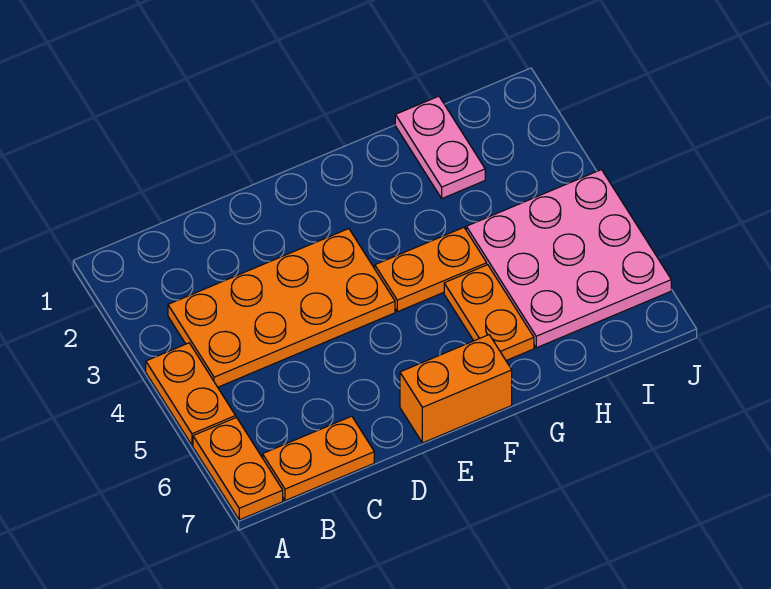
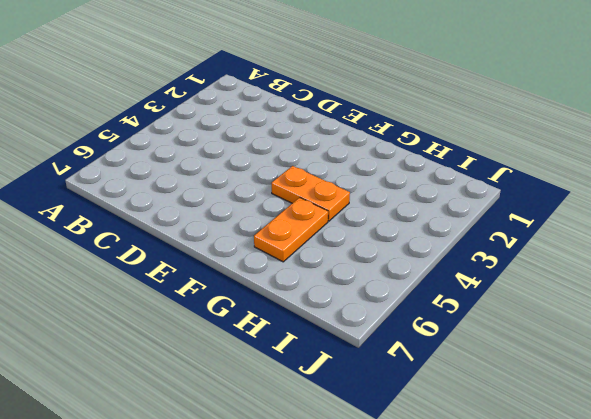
none -> orange plate A4:A5 level 1
none -> orange plate A6:A7 level 1

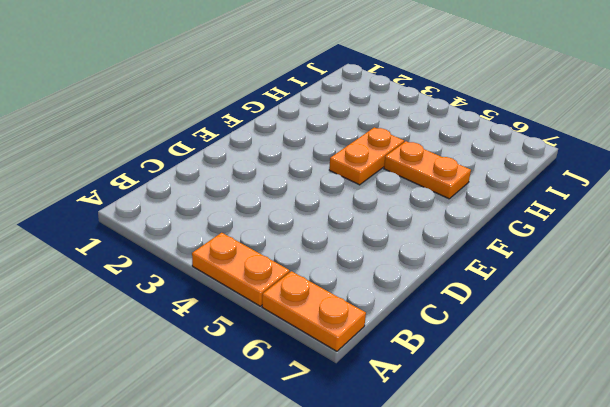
none -> orange plate B3:E4 level 1
none -> orange plate B7:C7 level 1

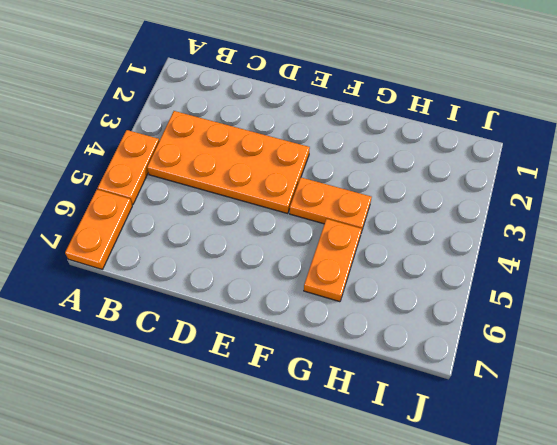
none -> orange plate B7:C7 level 1
none -> orange brick E7:F7 level 1

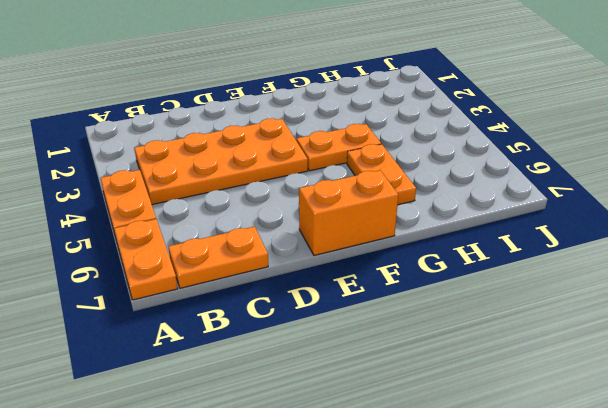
none -> pink plate H1:H2 level 1
none -> pink plate H4:J6 level 1

